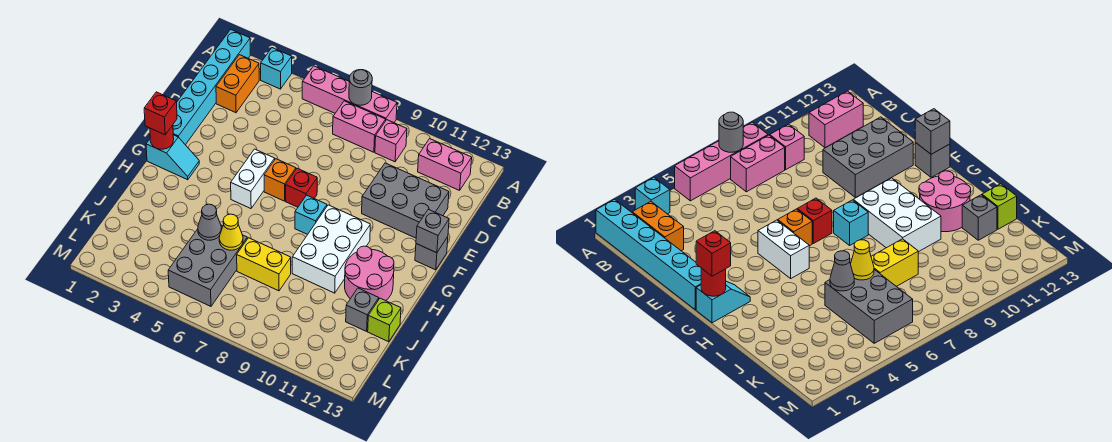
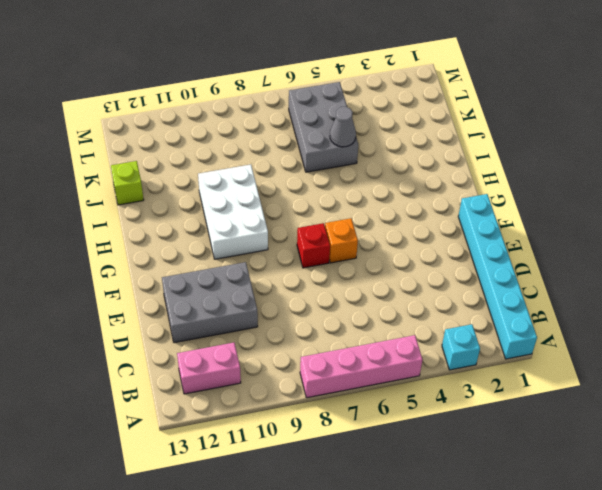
none -> orange brick B2:C2 level 1
none -> pink brick B7:B8 level 1
none -> pink brick B9 level 1

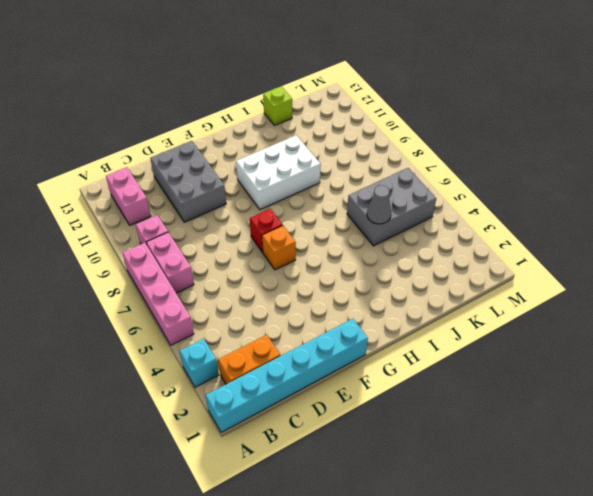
none -> white brick F5:G5 level 1
none -> grey brick F13 level 1
none -> cyan slope G1:G2 level 1 top 1

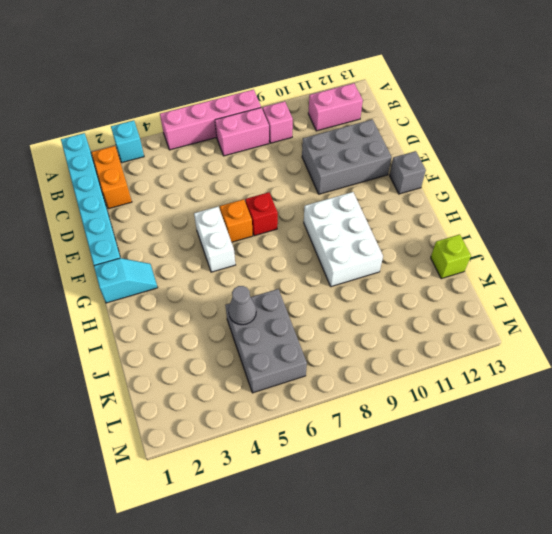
none -> cyan brick G8 level 1
none -> pink round brick H11:I12 level 1
none -> yellow brick J7:J8 level 1

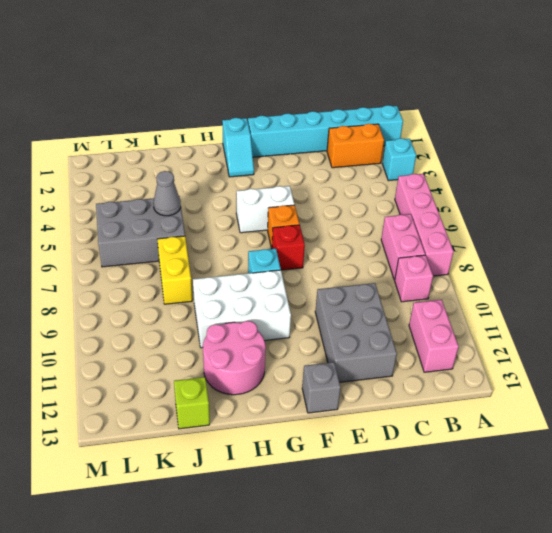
none -> grey brick J12 level 1
none -> grey round brick A7 level 2
none -> grey brick F13 level 2

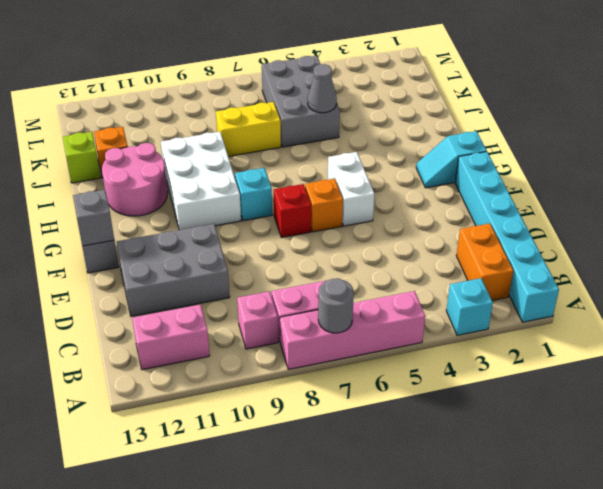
orange brick J12 level 1 -> grey brick J12 level 1
none -> red round brick G1 level 2
none -> yellow cone J6 level 2
none -> red brick G1 level 3

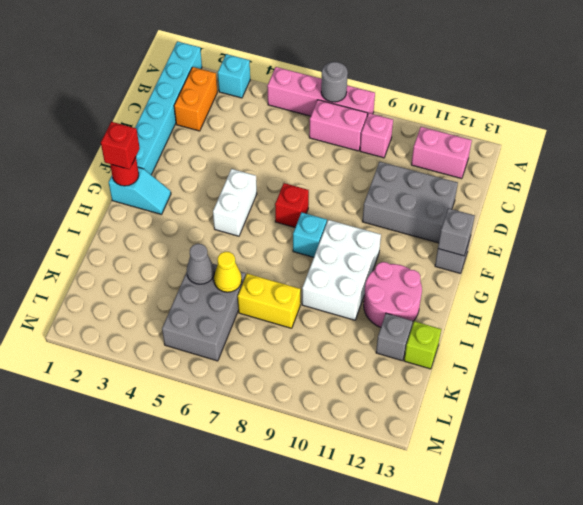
none -> orange brick F6 level 1

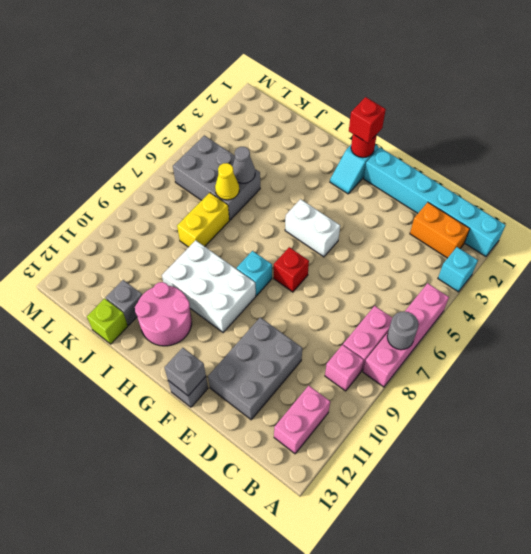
none -> orange brick F6 level 1

